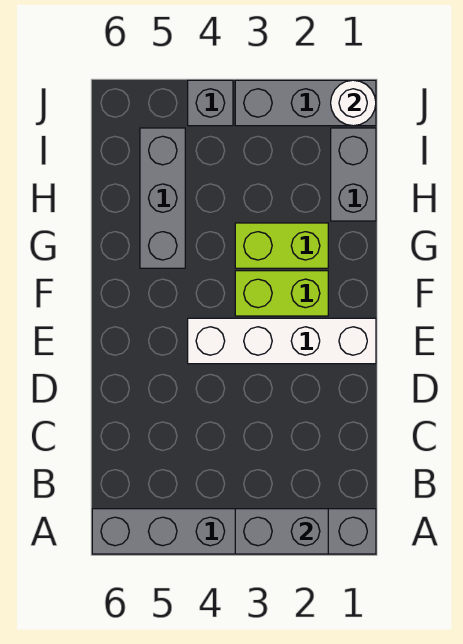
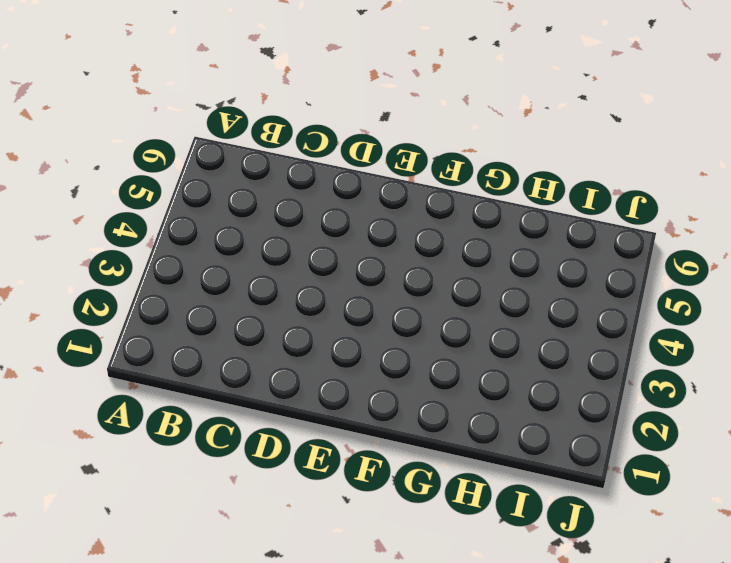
none -> grey brick A1:A6 level 1
none -> white brick E1:E4 level 1

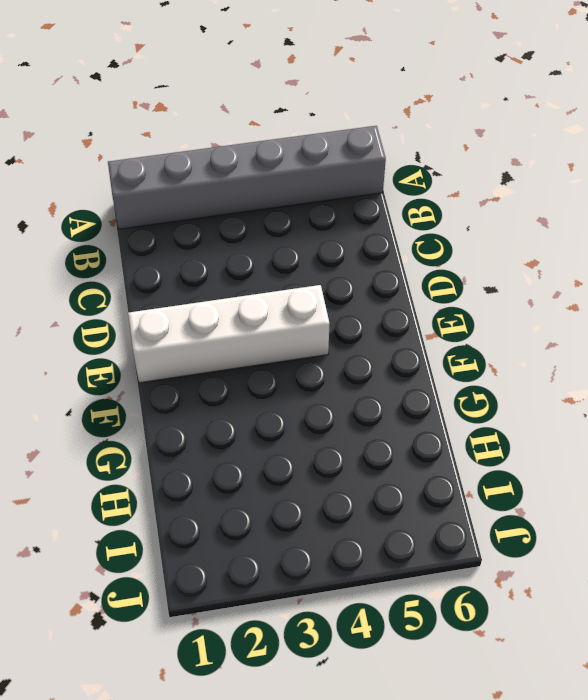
none -> lime brick F2:F3 level 1
none -> lime brick G2:G3 level 1

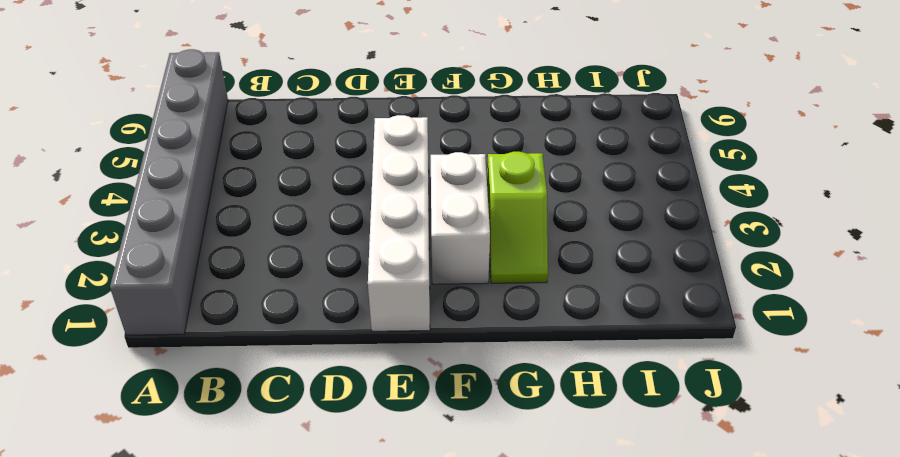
white brick F2:F3 level 1 -> lime brick F2:F3 level 1
lime slope G2:G3 level 1 top 3 -> lime brick G2:G3 level 1
none -> grey brick G5:I5 level 1
none -> grey brick H1:I1 level 1

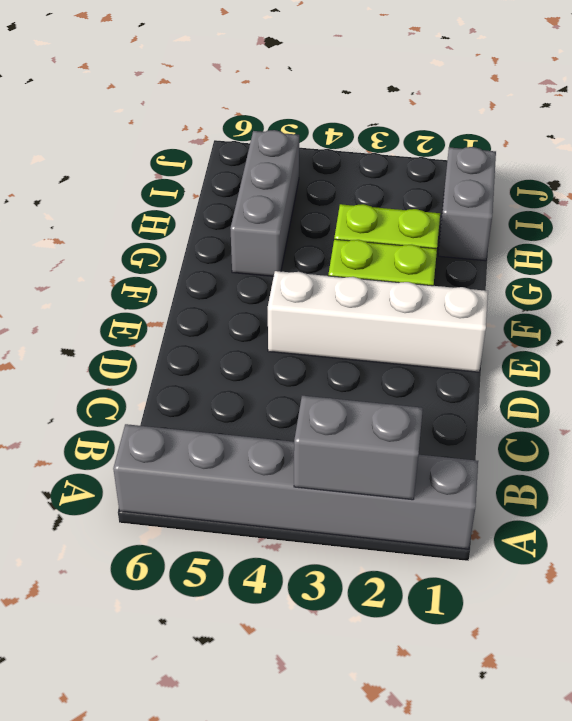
none -> grey brick J1:J3 level 1
none -> grey brick J4 level 1

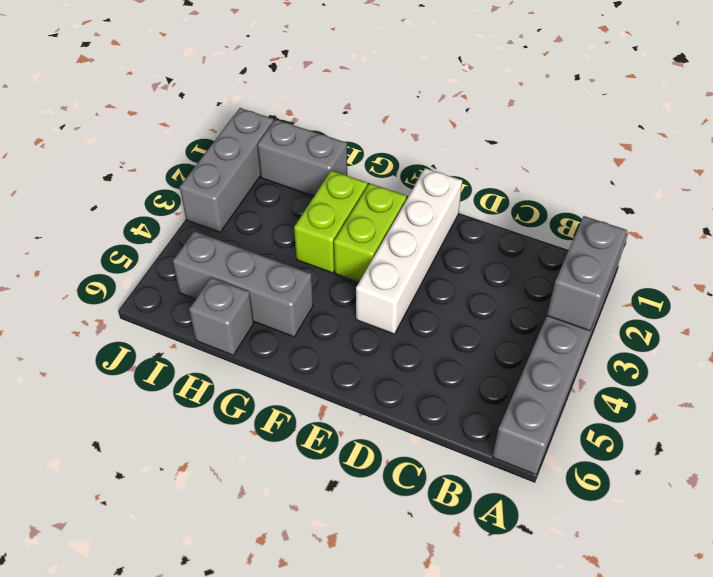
grey brick H6 level 1 -> grey brick J4 level 1
none -> white round brick J1 level 2

